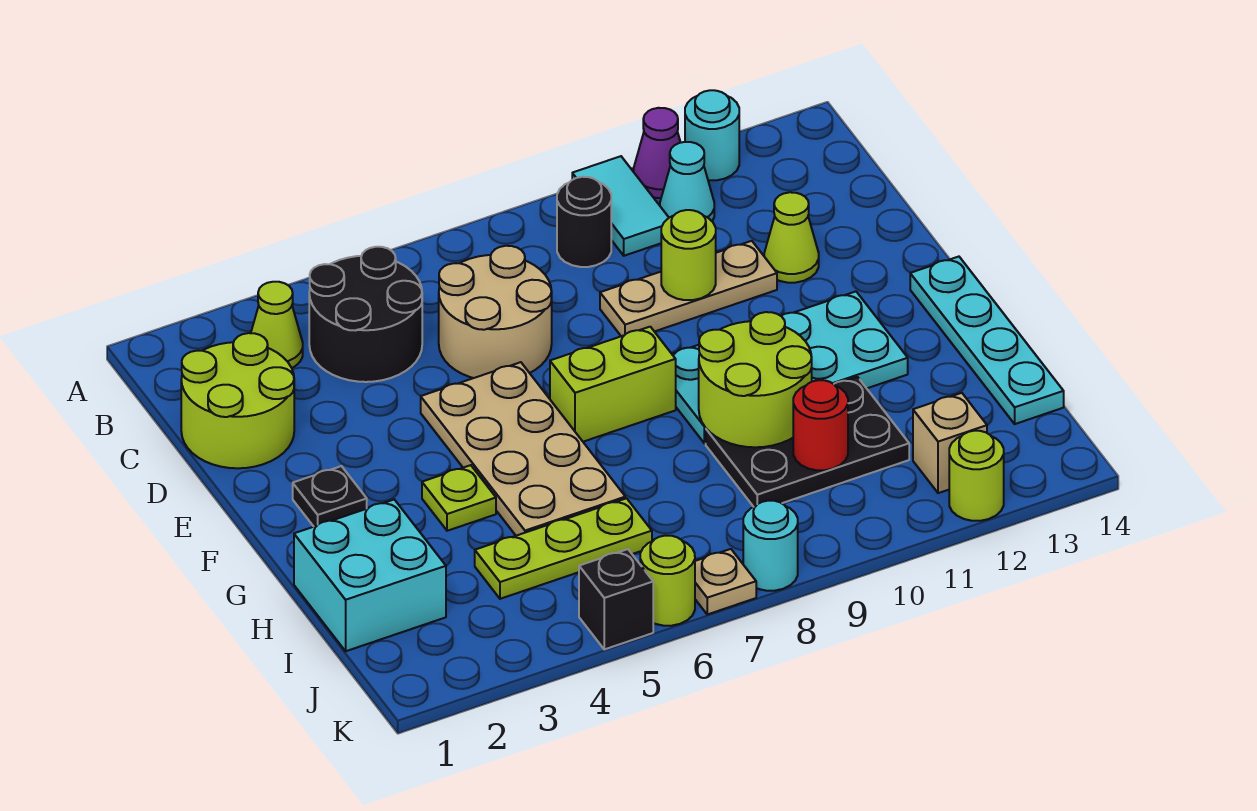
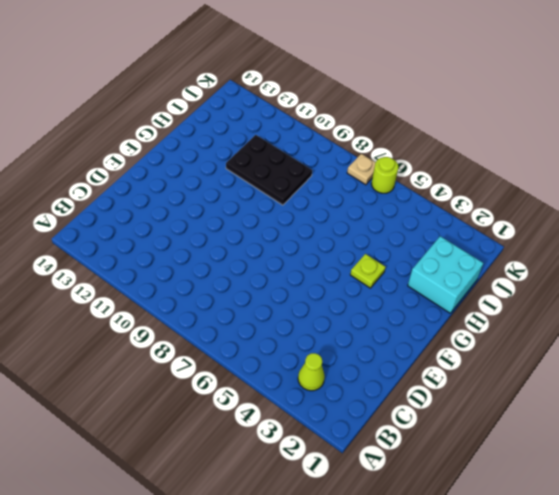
none -> cyan tile A10:B10 level 1
none -> purple cone A11 level 1
none -> cyan round brick A12 level 1

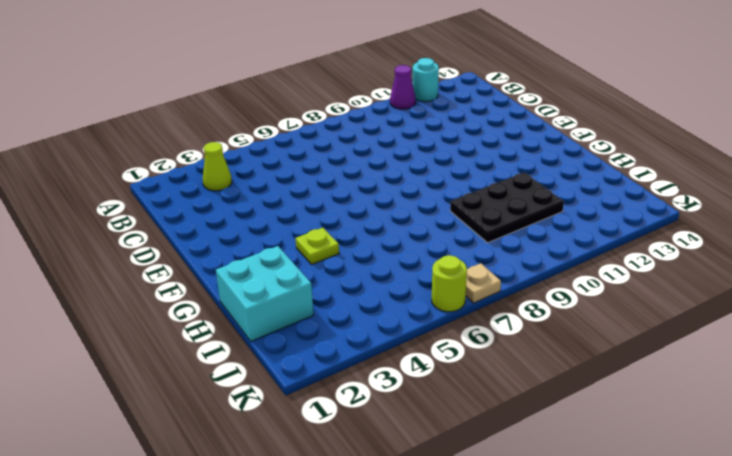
none -> cyan tile A10:B10 level 1
none -> black round brick B4:C5 level 1
none -> black round brick B9 level 1

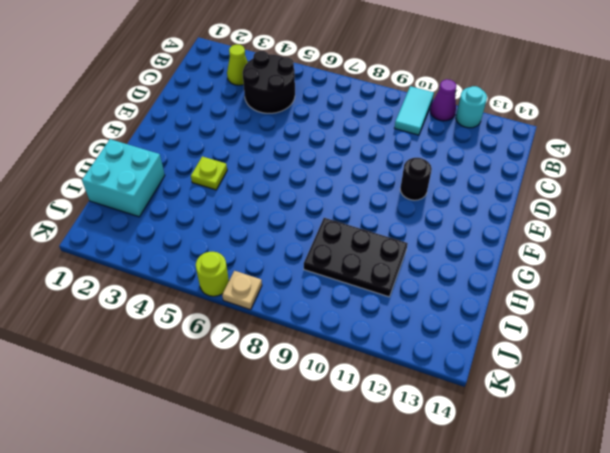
black round brick E11 level 1 -> black round brick B9 level 1
none -> cyan cone B11 level 1
none -> lime round brick C1:D2 level 1
none -> tan round brick C6:D7 level 1

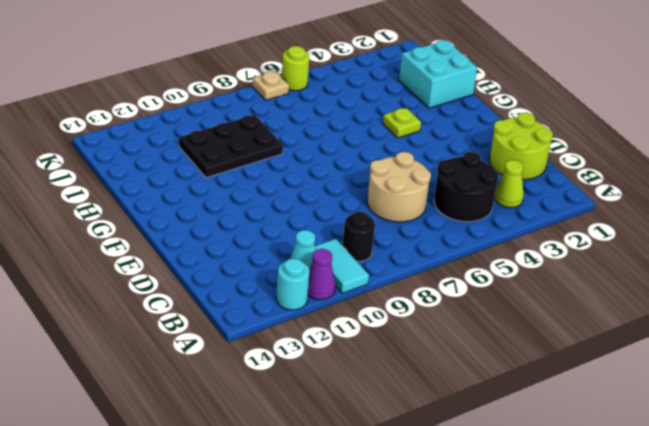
none -> tan plate D9:D11 level 1
none -> lime cone D12 level 1
none -> tan plate E5:H6 level 1

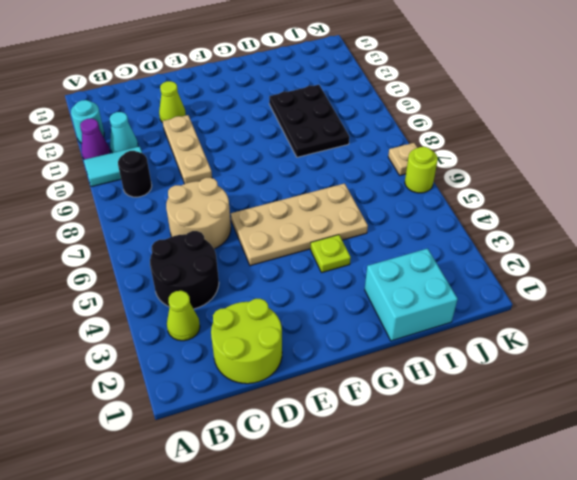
none -> black plate F2 level 1
none -> lime brick F7:F8 level 1
none -> cyan plate F9:G12 level 1

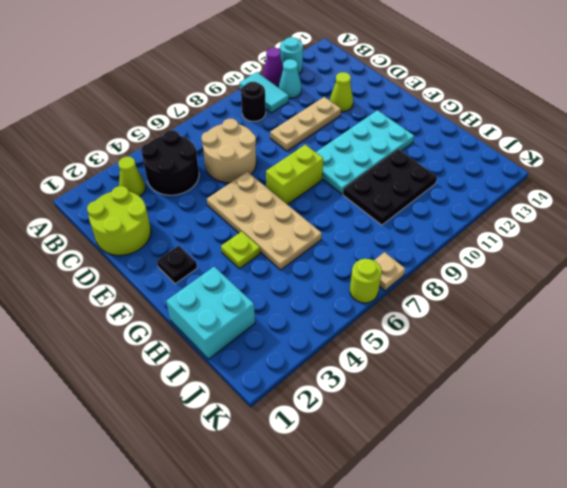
none -> cyan plate F14:I14 level 1
none -> lime plate I4:I6 level 1
none -> tan brick J12 level 1

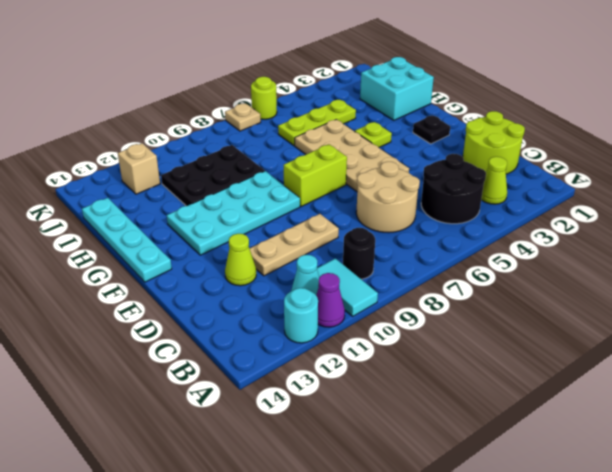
none -> black brick K5 level 1
none -> cyan round brick K8 level 1
none -> lime round brick K12 level 1

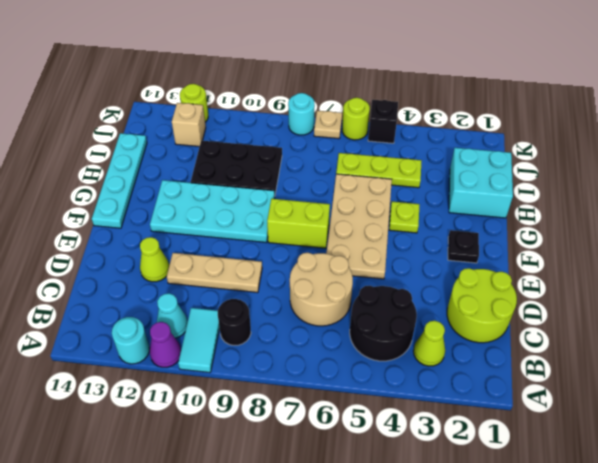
none -> lime round brick D10 level 2
none -> lime round brick G9:H10 level 2
none -> red round brick I10 level 2

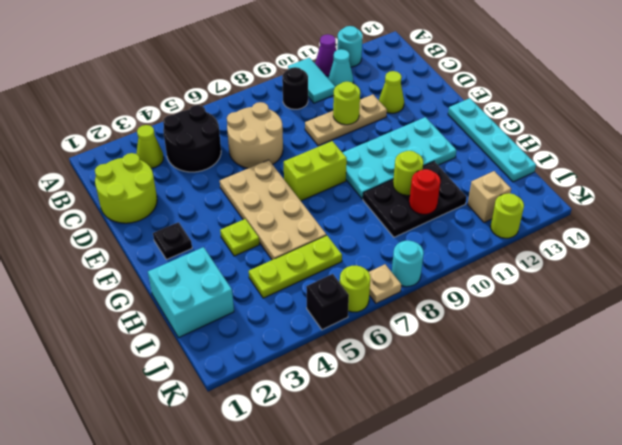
lime round brick H10 level 2 -> lime round brick G9:H10 level 2

